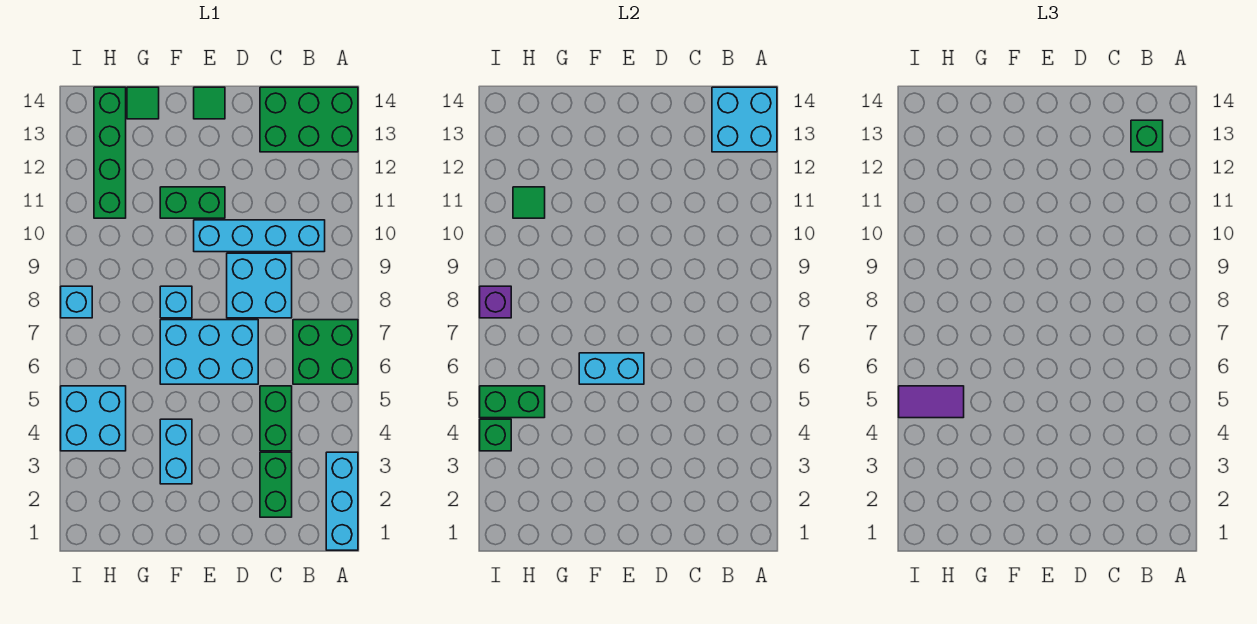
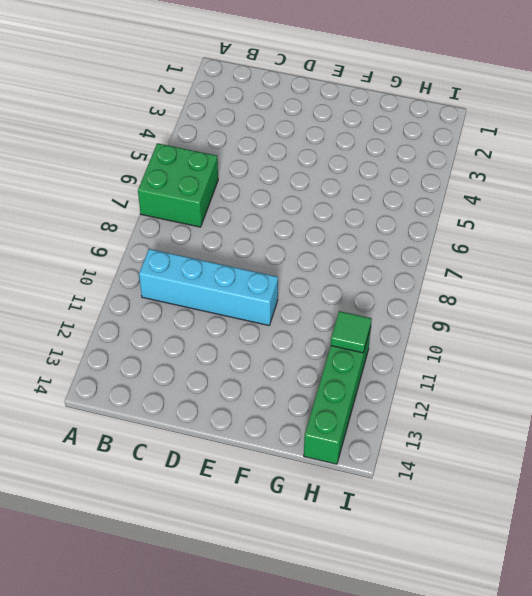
none -> cyan brick A1:A3 level 1
none -> green brick A13:C14 level 1
none -> green brick C2:C3 level 1

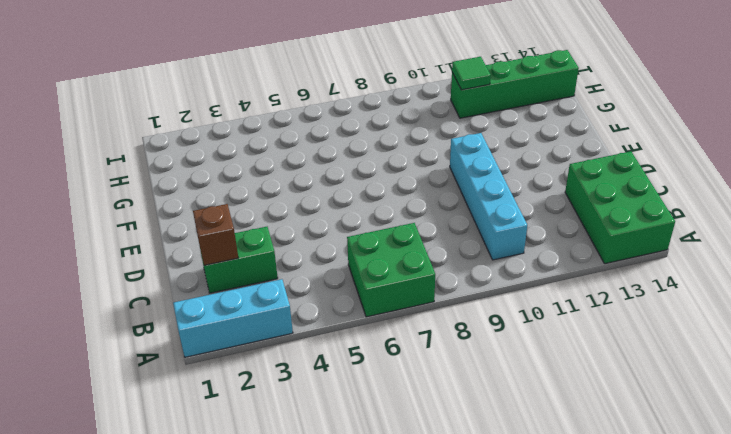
brown brick C2 level 2 -> none
none -> green brick C4:C5 level 1
none -> cyan brick C8:D9 level 1
none -> cyan brick D6:F7 level 1

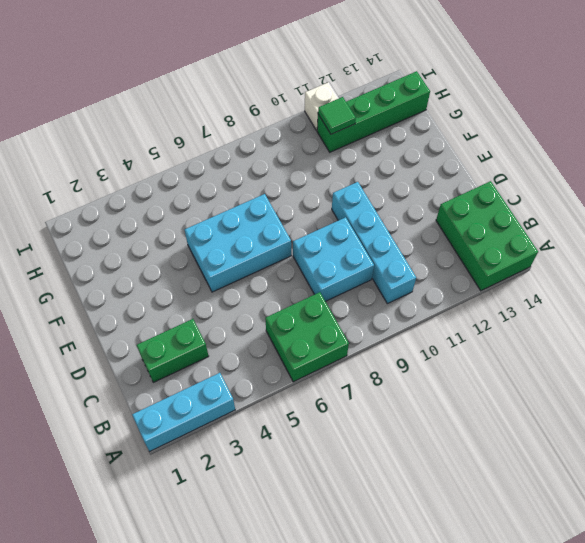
cyan brick E5:F7 level 1 -> cyan brick D6:F7 level 1
white brick I11 level 1 -> none
none -> green brick C4:C5 level 1
none -> green brick E11:F11 level 1
none -> green tile E14 level 1

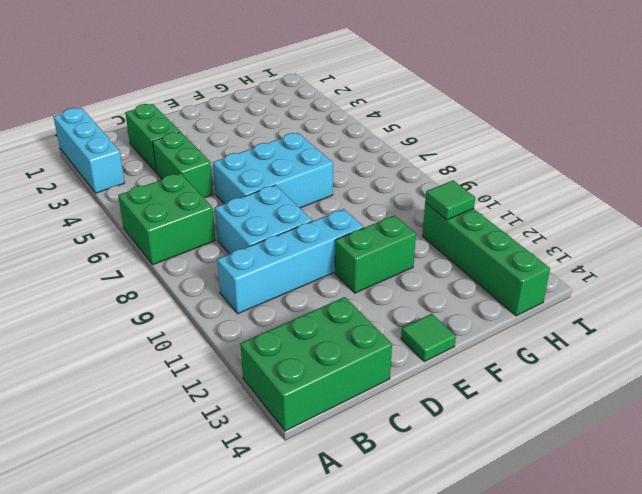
none -> cyan brick F3:F4 level 1
none -> cyan brick F8 level 1
none -> green tile G14 level 1

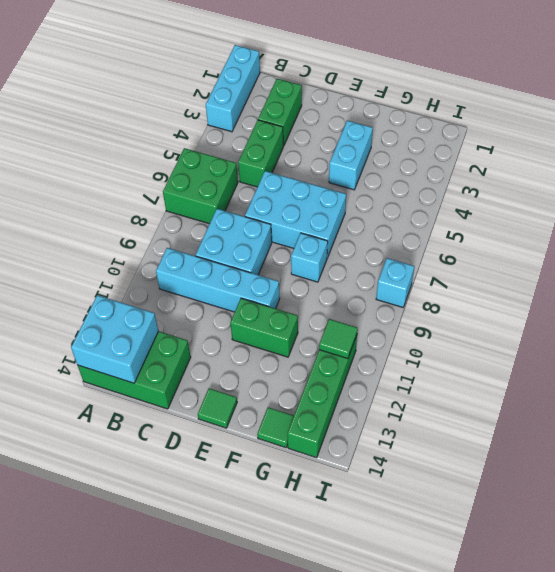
none -> cyan brick H4:I5 level 1
none -> cyan brick E6:F6 level 2
none -> green brick H5:I5 level 2

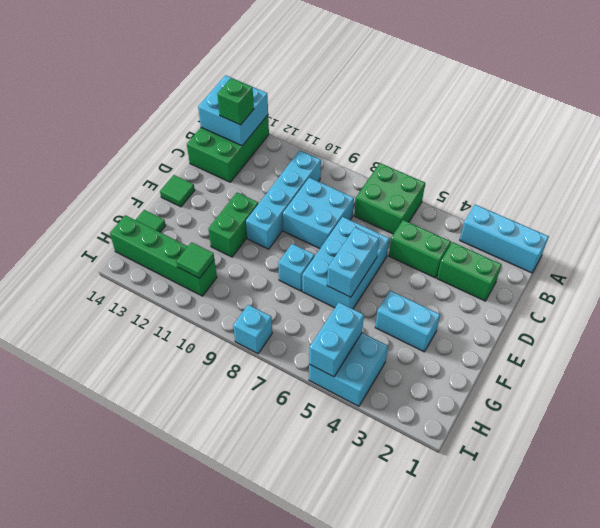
cyan brick H5:I5 level 2 -> green brick H5:I5 level 2
none -> green brick I4 level 2
none -> purple brick I8 level 2
none -> purple tile H5:I5 level 3

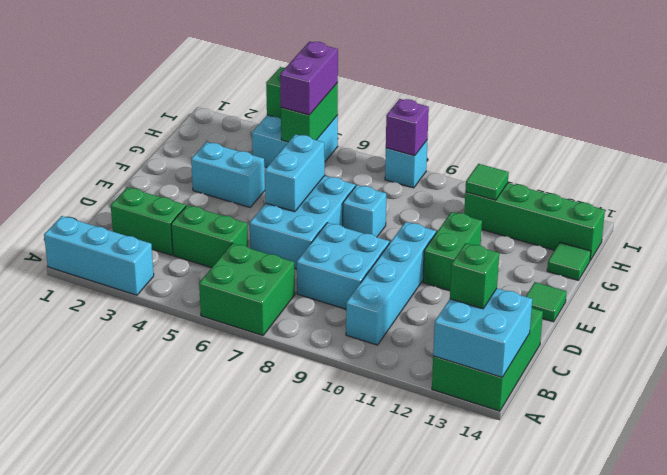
purple brick H5:I5 level 3 -> purple tile H5:I5 level 3

